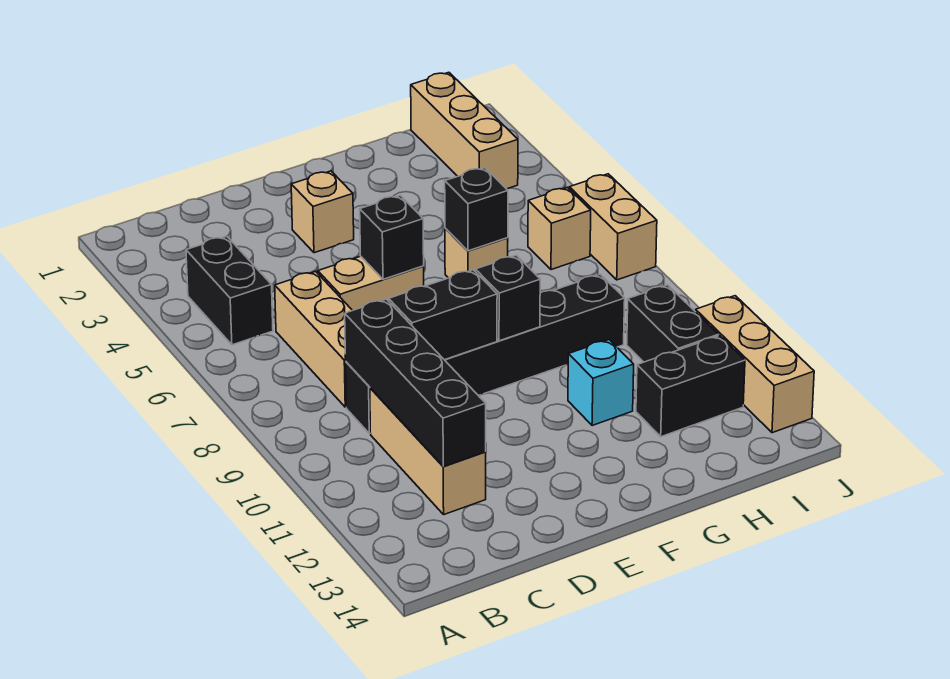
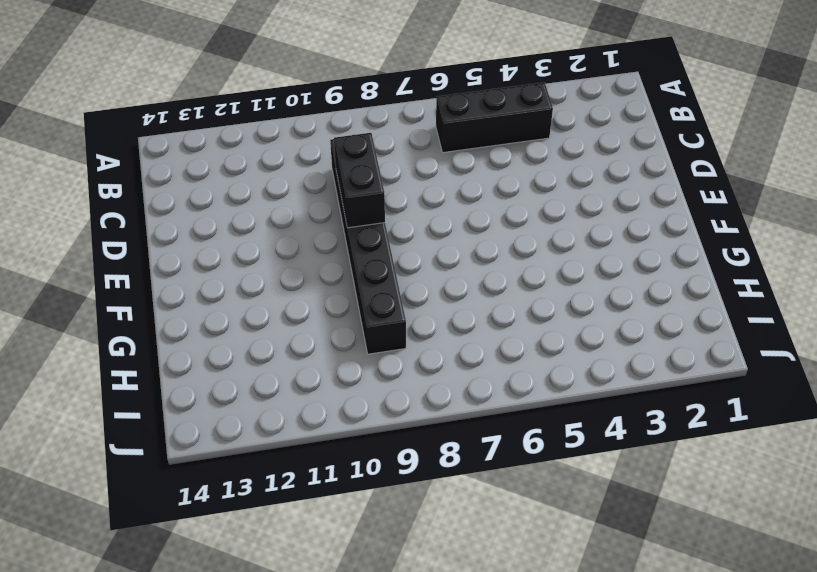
black brick B4:B6 level 1 -> black brick B4:B5 level 1
none -> tan brick C6:C8 level 1
none -> tan brick C10:C12 level 1
none -> tan brick D6:E6 level 1

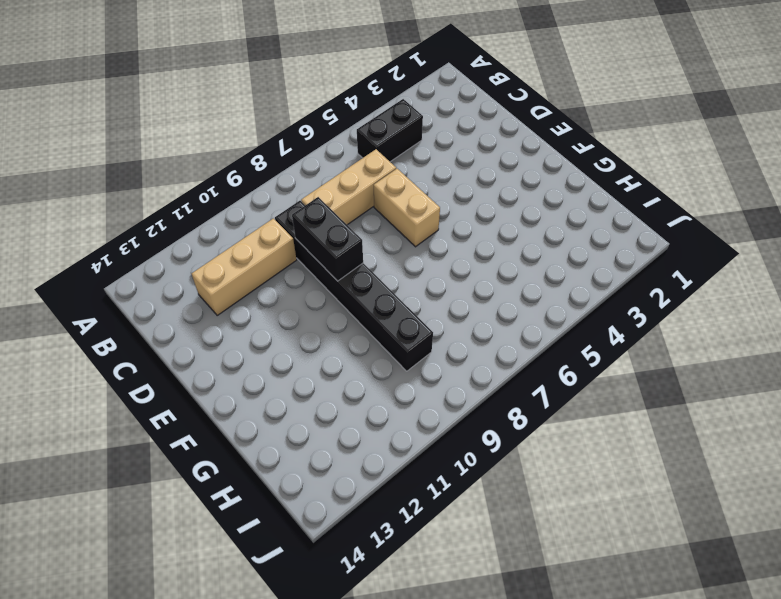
none -> tan brick E3 level 1
none -> tan brick G6 level 1
none -> cyan brick G11 level 1

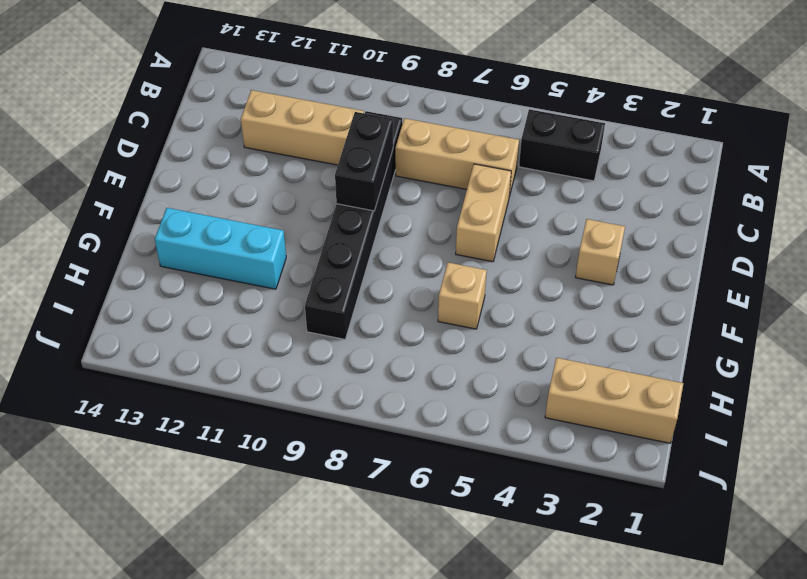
cyan brick G11:G13 level 1 -> cyan brick G11 level 1
none -> black brick H12:I12 level 1
none -> tan brick I6 level 1
none -> black brick I10:I11 level 1

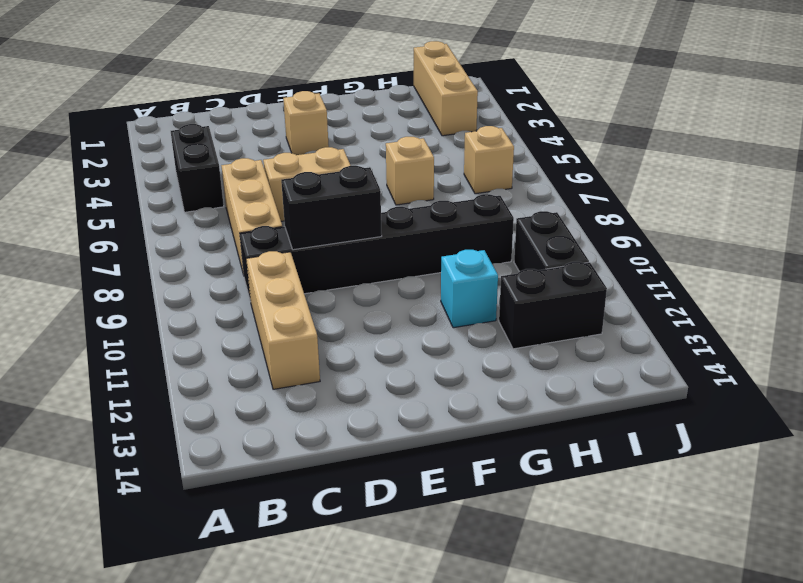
none -> tan brick J6:J7 level 1
none -> tan brick J11:J13 level 1
none -> black brick C9:C12 level 2

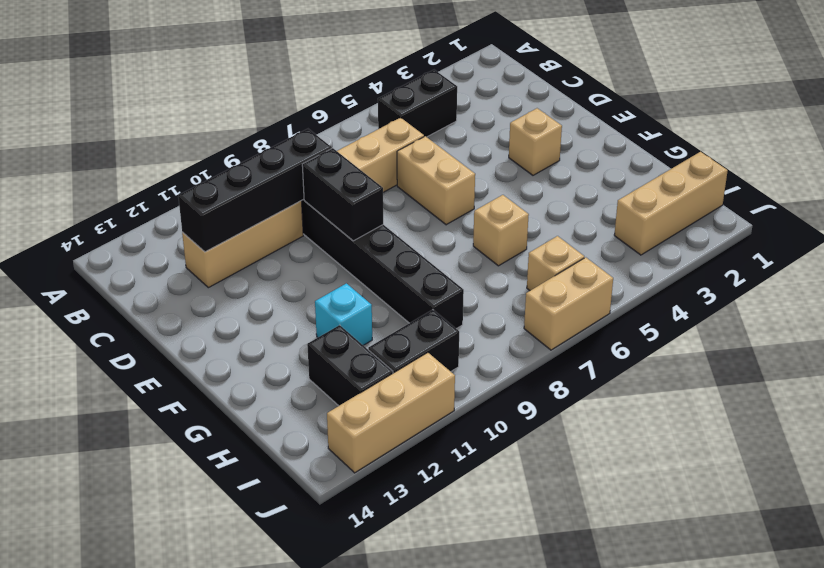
none -> black brick E6 level 2
none -> black brick F9 level 2
none -> black brick G6 level 2

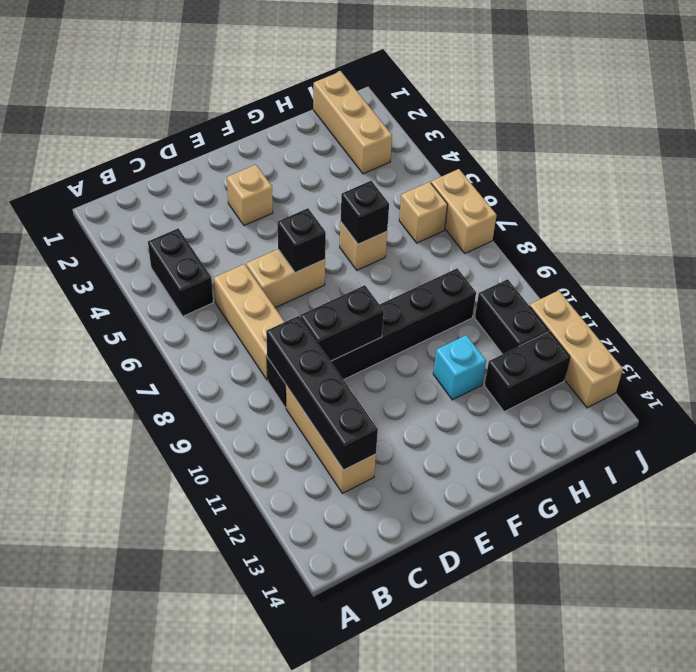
none -> black brick F9 level 2

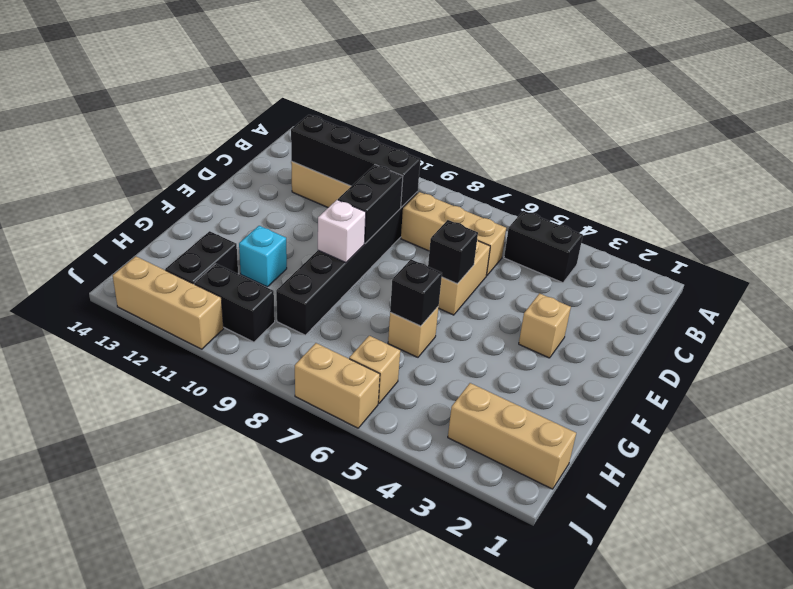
white brick F9 level 2 -> black brick F9 level 2

